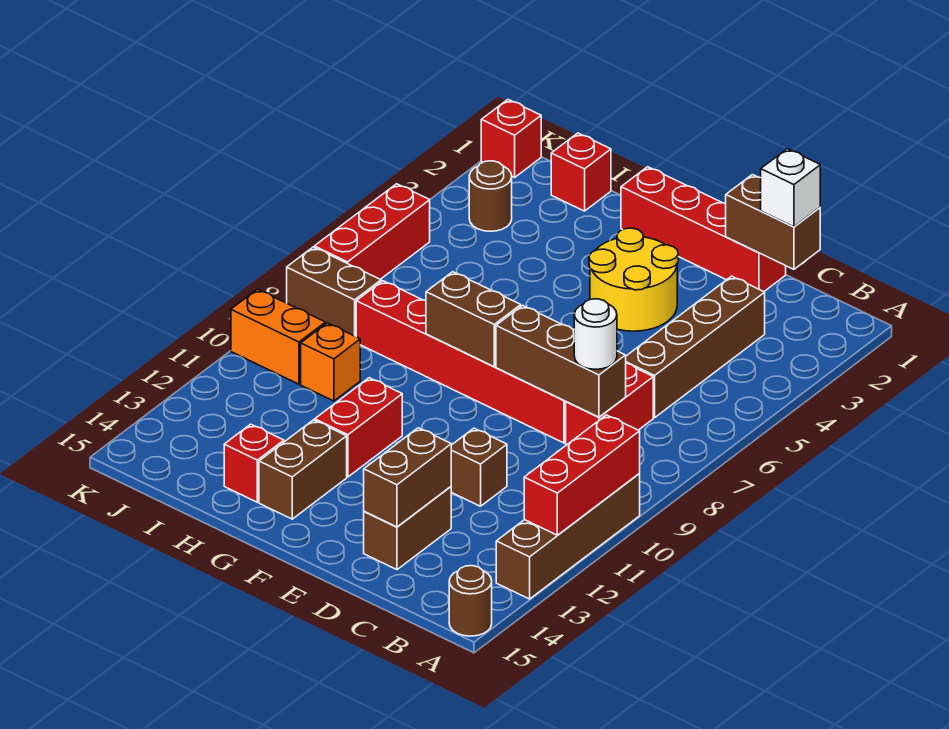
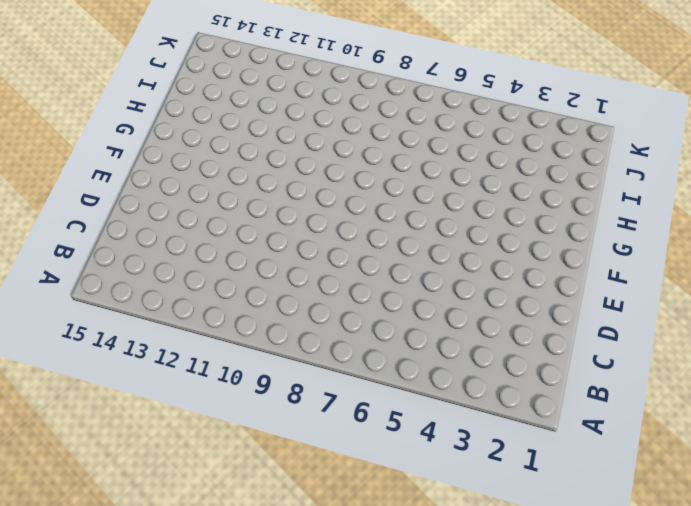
none -> brown brick A10:A13 level 1
none -> brown round brick A15 level 1
none -> brown brick C3:C6 level 1

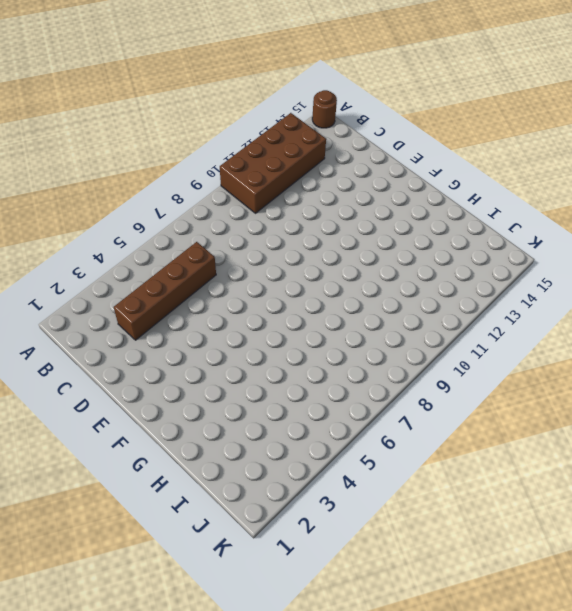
brown brick A10:B13 level 1 -> brown brick A10:A13 level 1
none -> red brick C7:C8 level 1
none -> red brick D1:G1 level 1
none -> red brick D8:I8 level 1

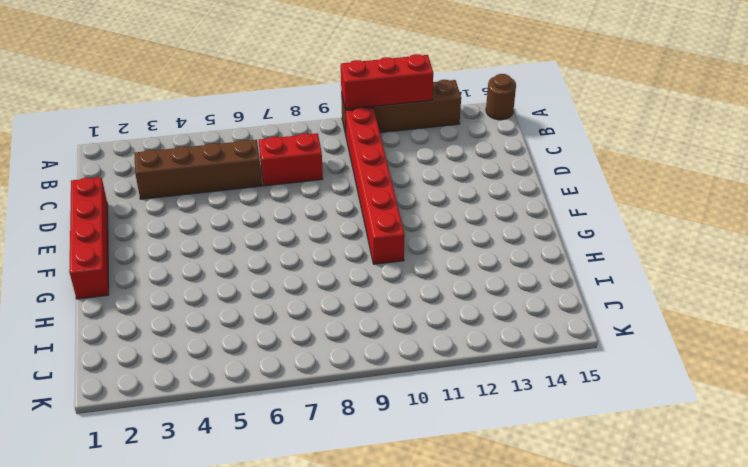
red brick B10:G10 level 1 -> red brick D8:I8 level 1
none -> brown brick D11 level 1
none -> brown brick D13:D14 level 1
none -> yellow round brick E3:F4 level 1

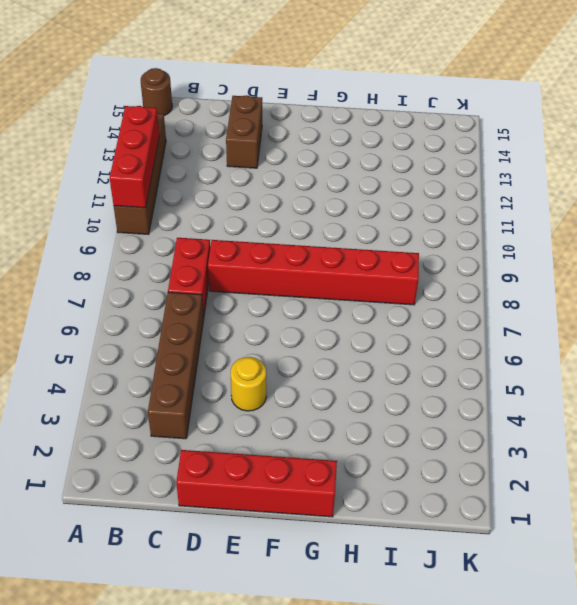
yellow round brick E4 level 1 -> yellow round brick E3:F4 level 1
none -> brown brick D11 level 1
none -> red brick G11:G12 level 1
none -> brown brick G13:G14 level 1

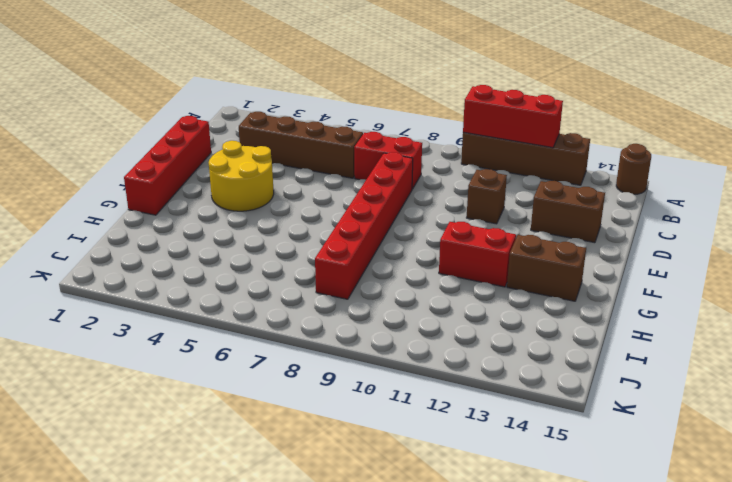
none -> red brick H14 level 1
none -> red brick I1 level 1
none -> orange brick I10 level 1

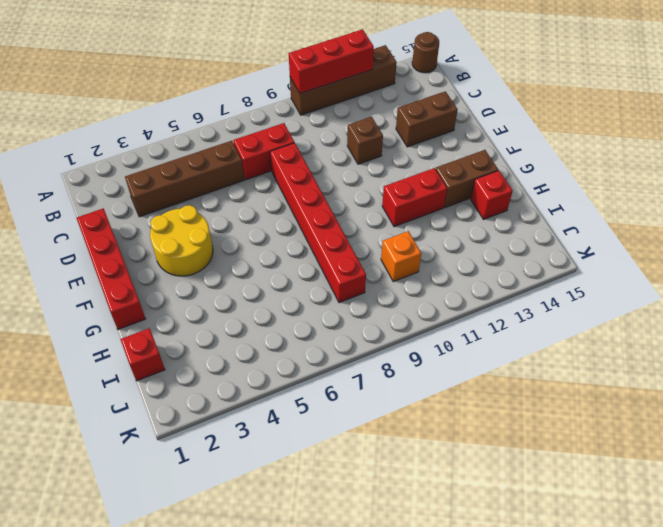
none -> brown round brick J3 level 1
none -> brown brick J8:K8 level 1
none -> orange brick J10:K10 level 1

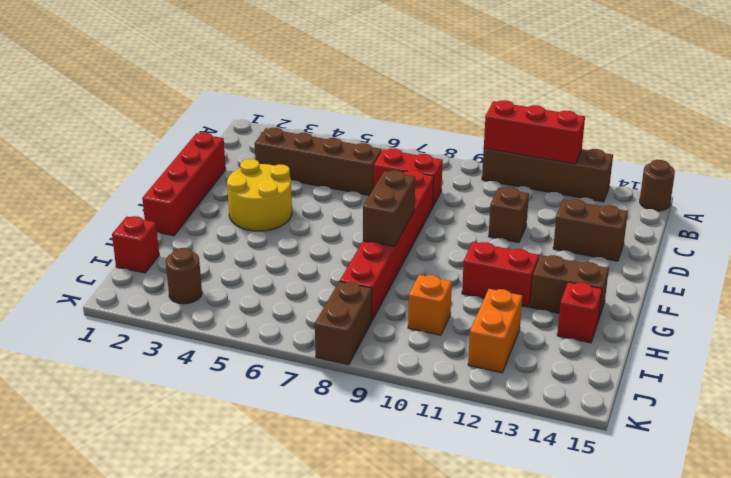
orange brick I12:J12 level 1 -> orange brick J10:K10 level 1
none -> red brick K1 level 1
none -> red brick K5:K7 level 1
none -> brown brick C1:D1 level 2

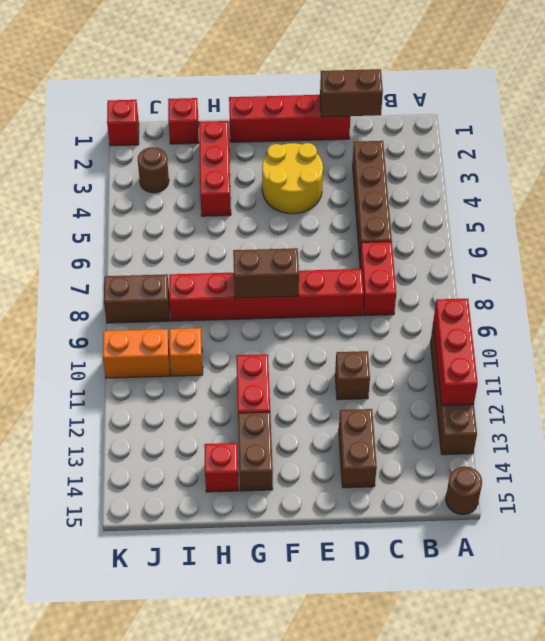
red brick H2:H4 level 1 -> red brick K5:K7 level 1
none -> brown brick C8:E8 level 2
none -> brown brick D13:D14 level 2
none -> white brick C1 level 3

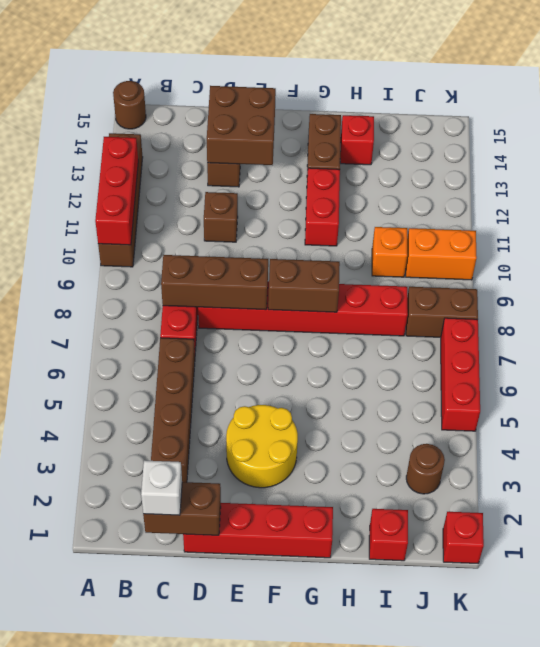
brown brick D13:E14 level 2 -> brown brick D13:D14 level 2
none -> white round brick C8 level 3

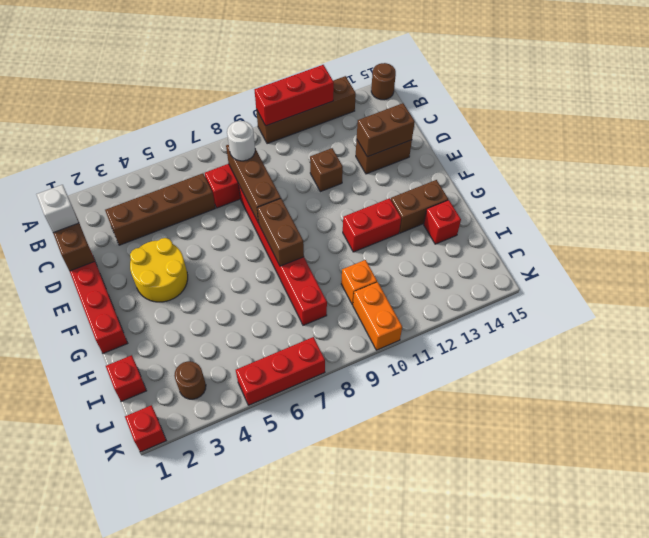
none -> brown brick J8:K8 level 1

